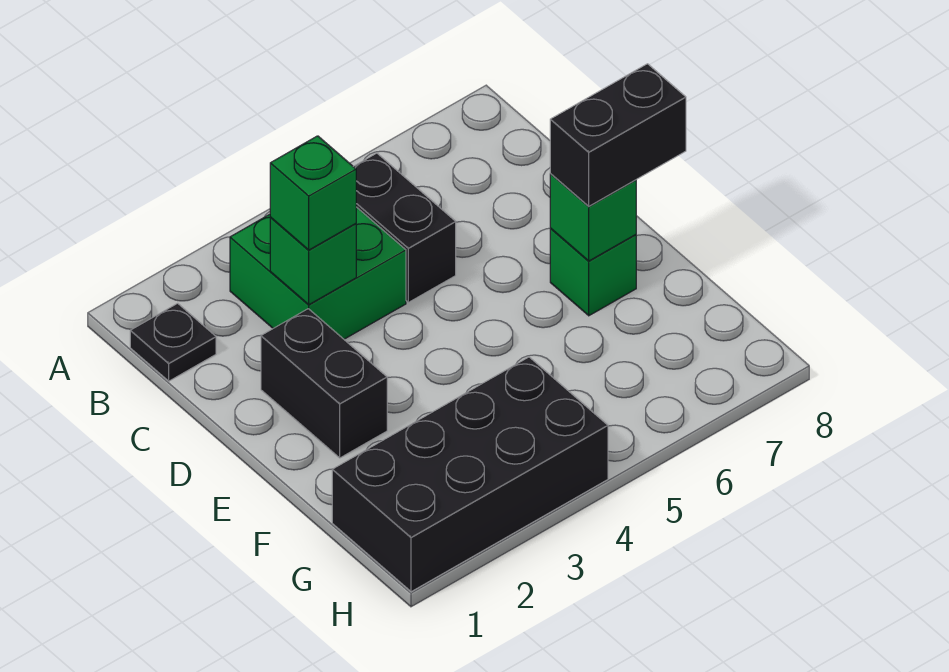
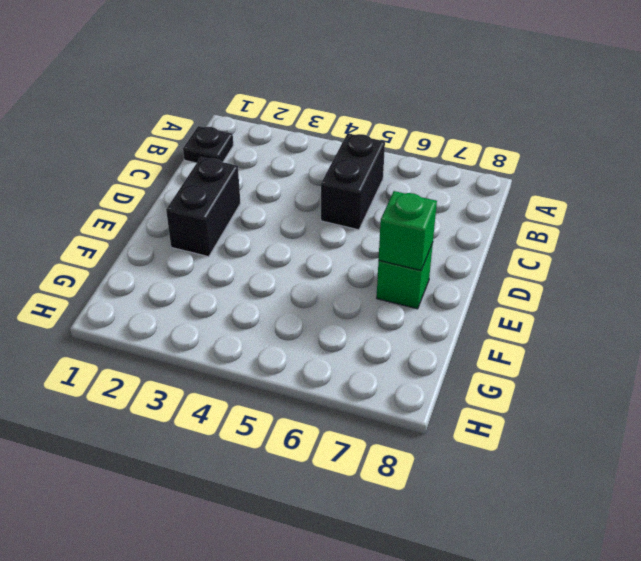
none -> green brick B3:C4 level 1
none -> black brick G1:H4 level 1

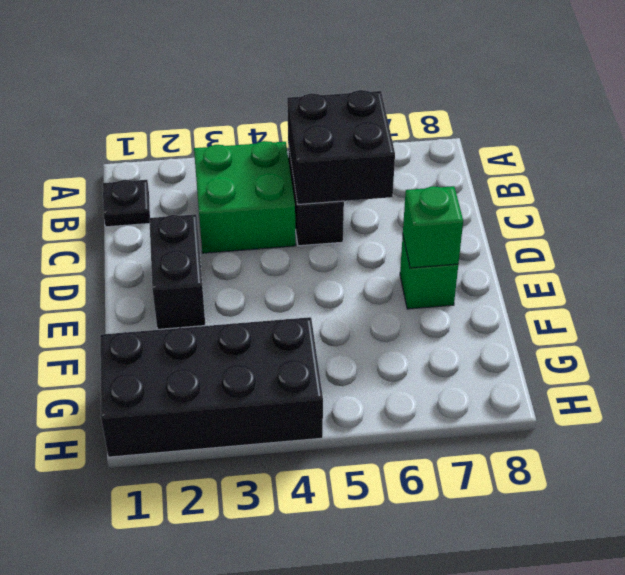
black brick B5:C6 level 2 -> none
none -> green brick C3 level 2
none -> green brick C3 level 3

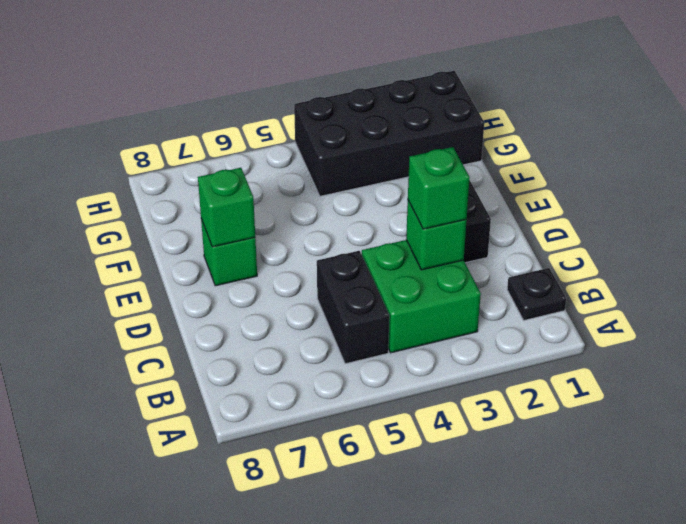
none -> black brick E7:E8 level 3

